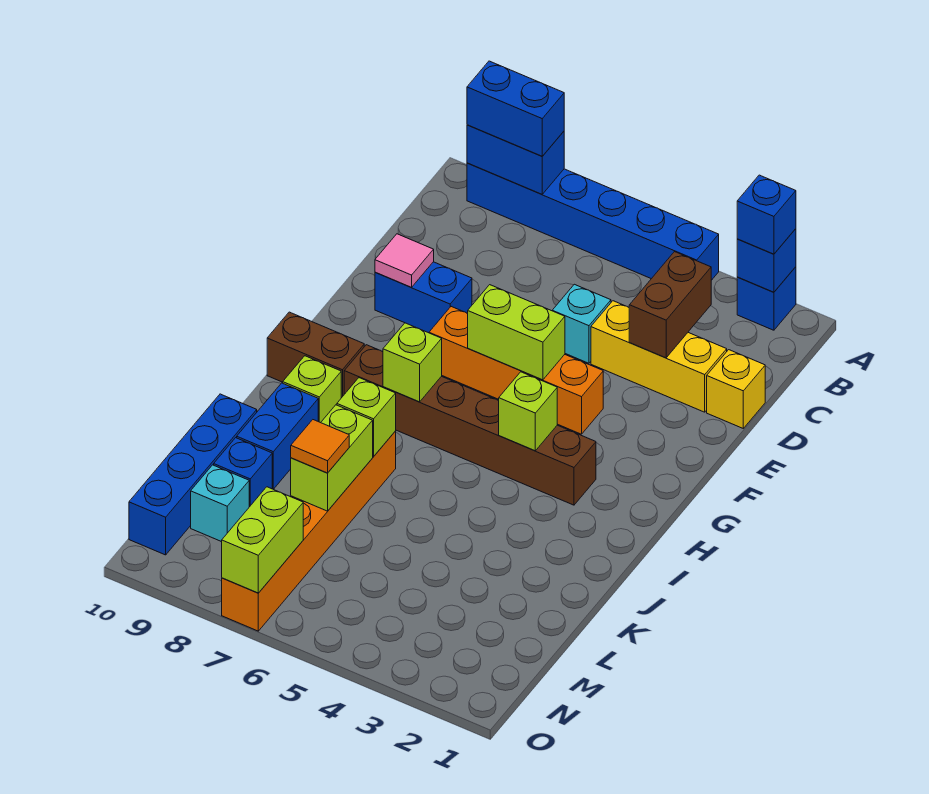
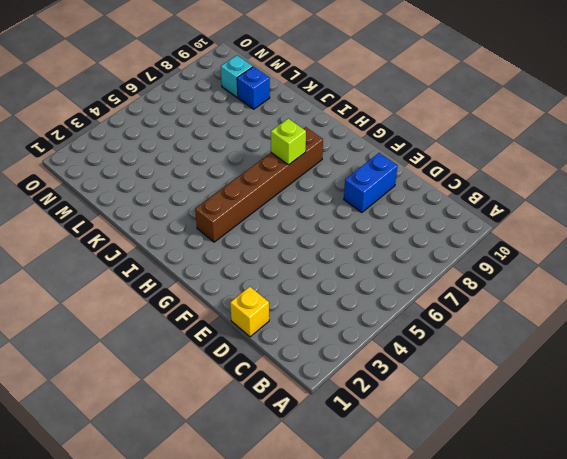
none -> blue brick A2 level 1
none -> blue brick A4:A9 level 1
none -> yellow brick D2:D4 level 1

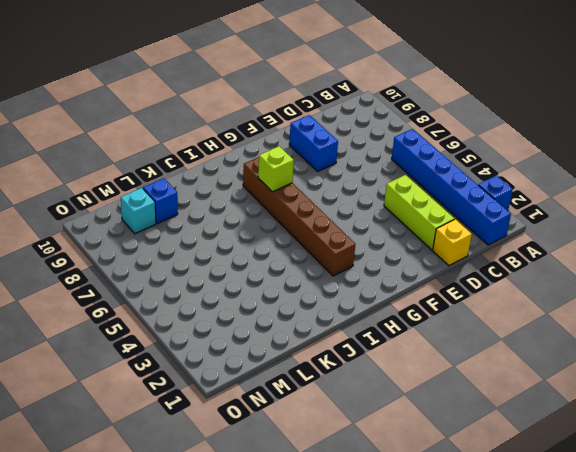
blue brick B1:B6 level 1 -> blue brick A4:A9 level 1
lime brick D2:D4 level 1 -> yellow brick D2:D4 level 1
none -> cyan brick D5 level 1
none -> orange brick F4:F7 level 1
none -> brown brick H9:H10 level 1

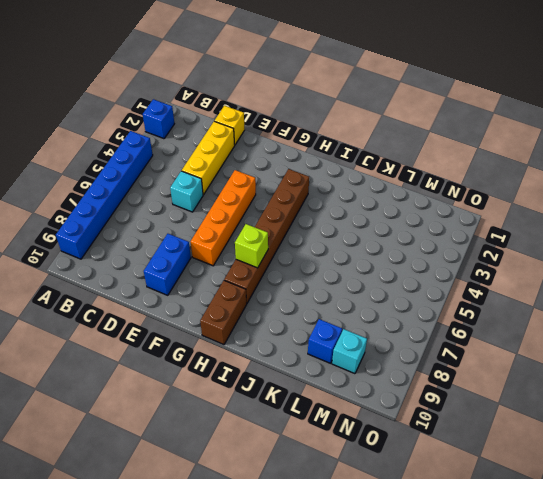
none -> lime brick I9 level 1
none -> orange brick J7:O7 level 1
none -> blue brick J9:K9 level 1

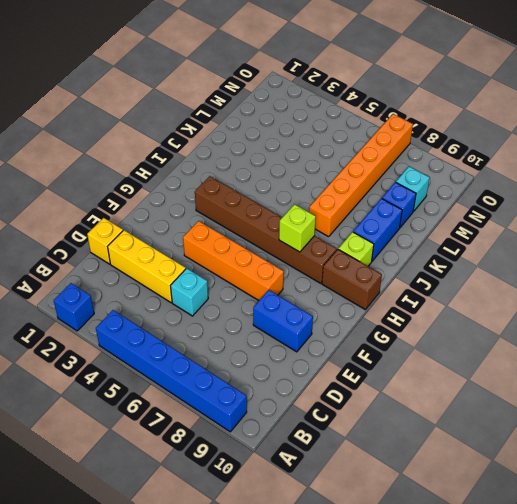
none -> blue brick K10:N10 level 1
none -> blue brick A2 level 2
none -> blue brick A8:A9 level 2

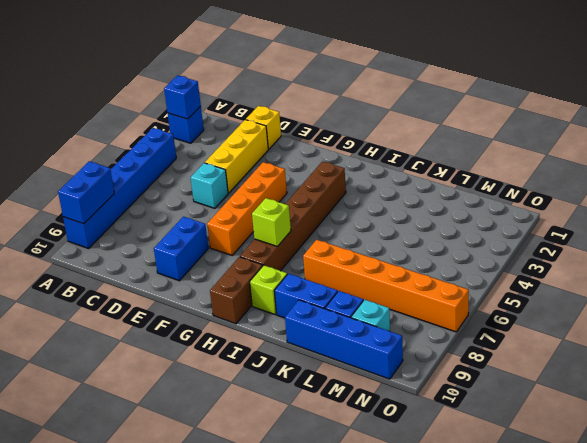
none -> brown brick C3:D3 level 2
none -> pink tile E9 level 2
none -> lime brick F5:F6 level 2

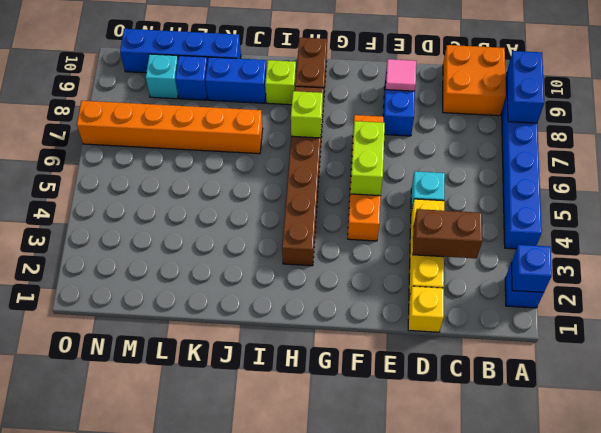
orange brick B9:C10 level 1 -> none
none -> lime brick H4 level 2
none -> lime brick J7 level 2
none -> lime brick K7:L7 level 2

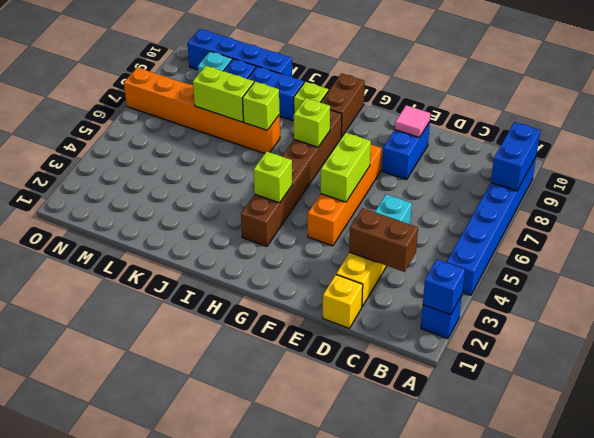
none -> lime brick N7:O7 level 2
none -> blue brick A2 level 3
none -> blue brick A8:A9 level 3

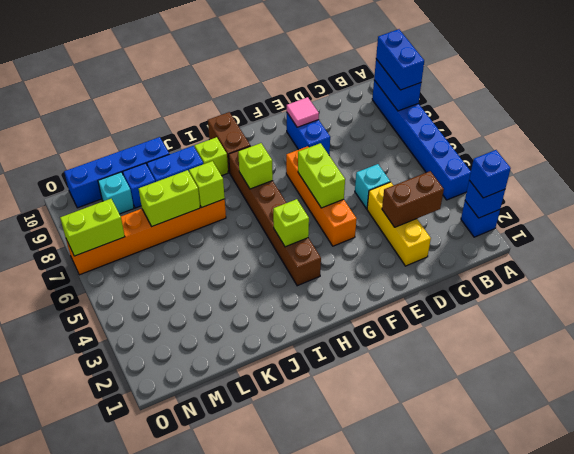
none -> yellow brick D1 level 1
none -> orange tile L7 level 3

